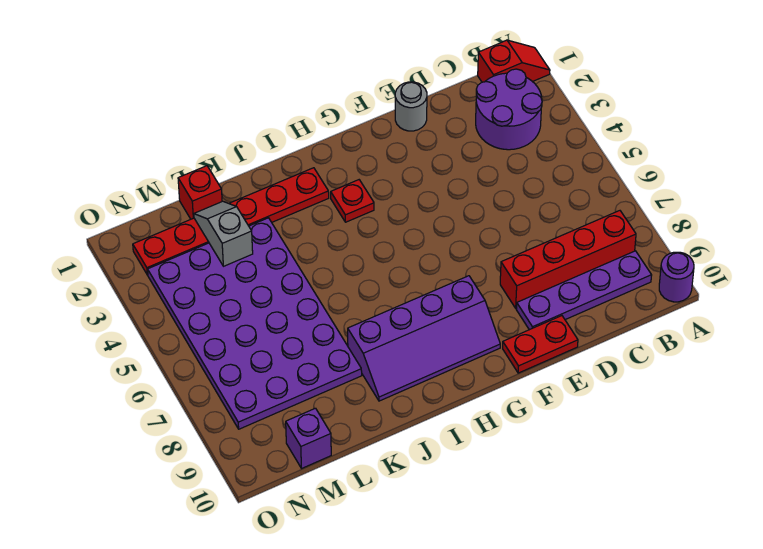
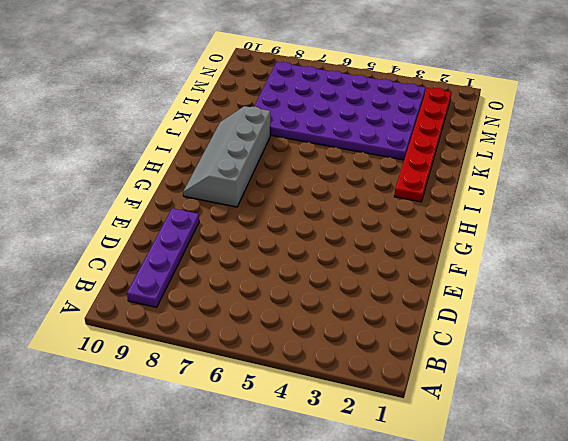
grey slope G8:J9 level 1 top 8 -> purple slope G8:J9 level 1 top 8
none -> red slope A1:B1 level 1 top B
none -> purple round brick A10 level 1
none -> purple round brick B2:C3 level 1

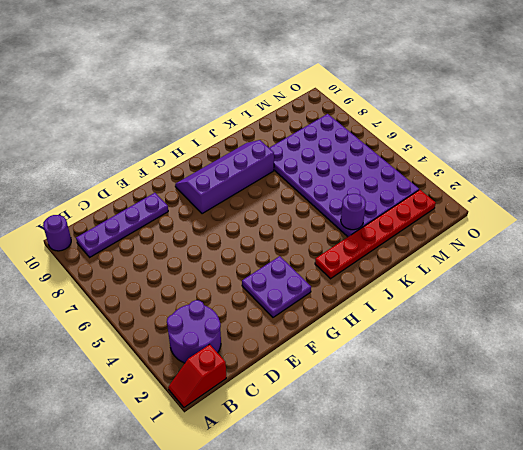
purple plate F2:G3 level 1 -> none
purple round brick K3 level 2 -> none
none -> red brick B8:E8 level 1
none -> grey round brick E1 level 1
none -> red plate E10:F10 level 1

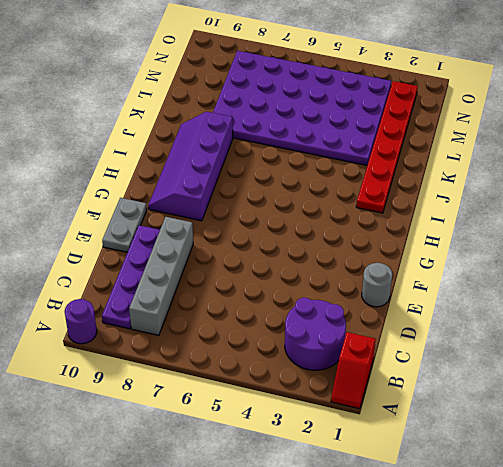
grey brick B8:E8 level 1 -> red brick B8:E8 level 1
grey plate E10:F10 level 1 -> red plate E10:F10 level 1
none -> red plate H3 level 1
none -> red brick L1 level 1
none -> purple brick M10 level 1

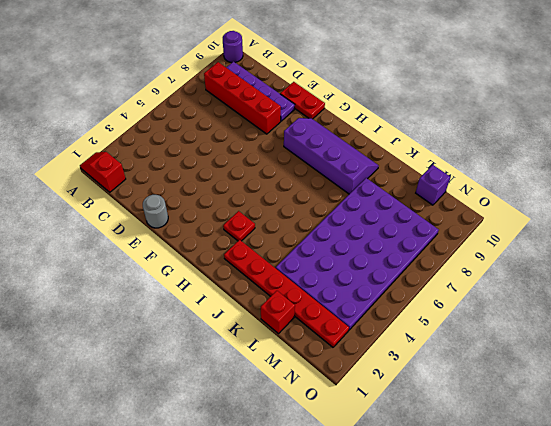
none -> purple round brick B2:C3 level 1
none -> grey slope L2:L3 level 2 top 3

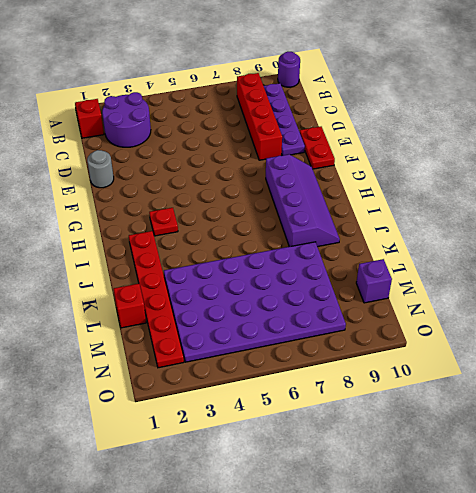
none -> grey slope L2:L3 level 2 top 3

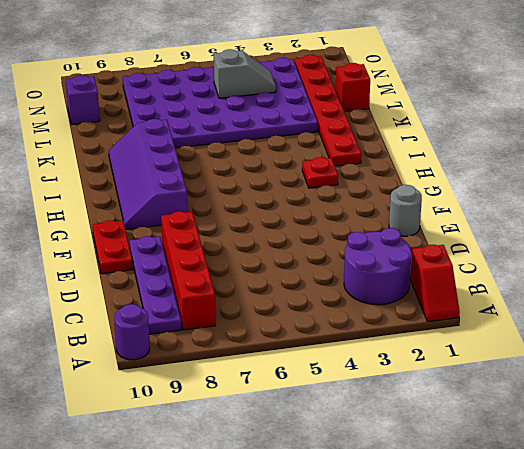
grey slope M4:M5 level 2 top 5 -> grey slope L2:L3 level 2 top 3

